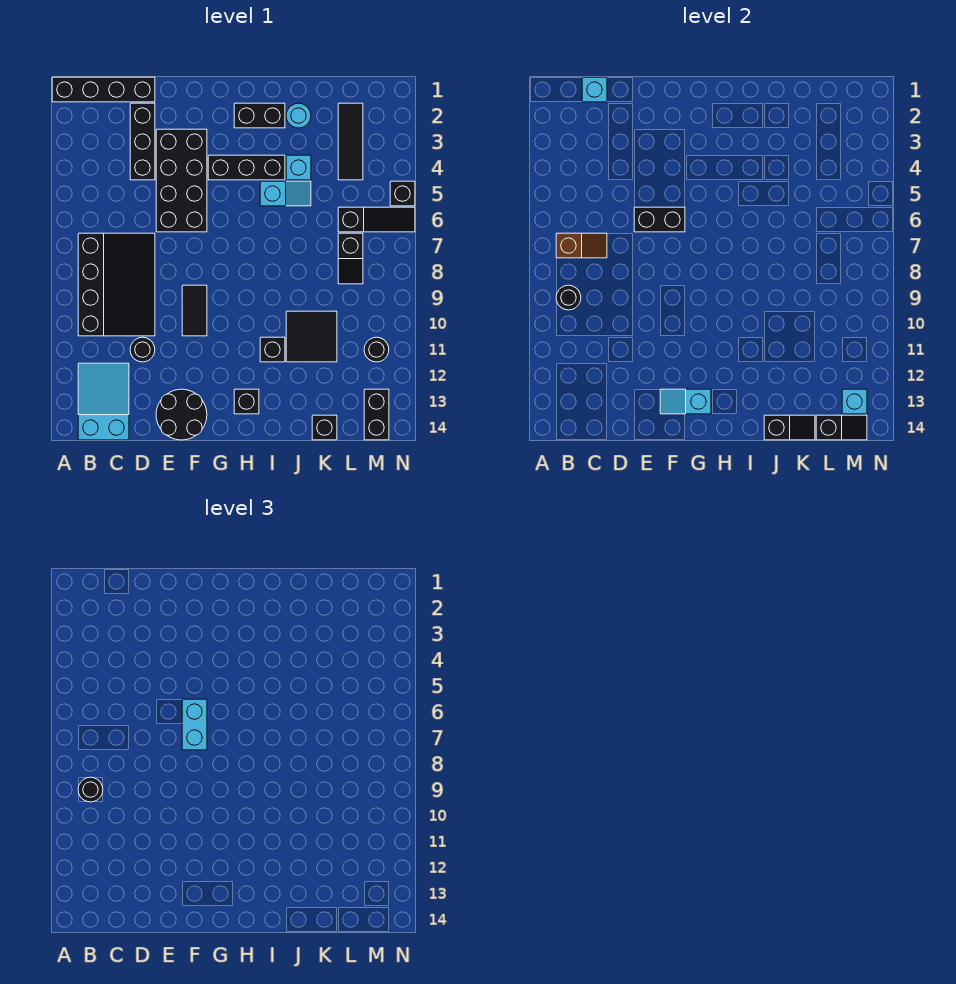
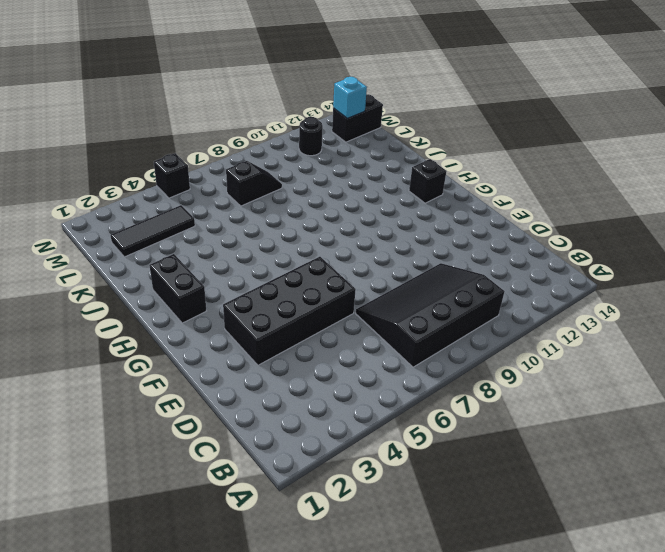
none -> black brick A1:D1 level 1
none -> cyan slope B12:C14 level 1 top 14
none -> black brick D2:D4 level 1
none -> black round brick D11 level 1

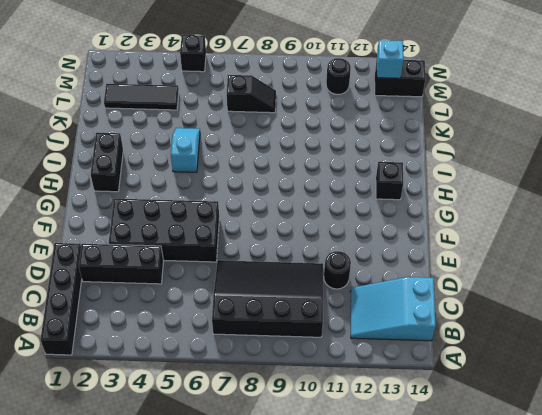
none -> black round brick E13:F14 level 1
none -> black tile F9:F10 level 1
none -> black brick G4:I4 level 1
none -> black brick I11 level 1

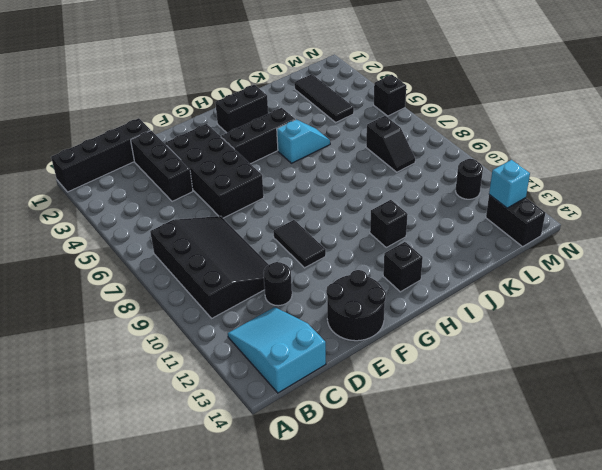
none -> cyan round brick J2 level 1
none -> cyan brick J4 level 1
none -> black tile J10:K11 level 1
none -> black brick K14 level 1

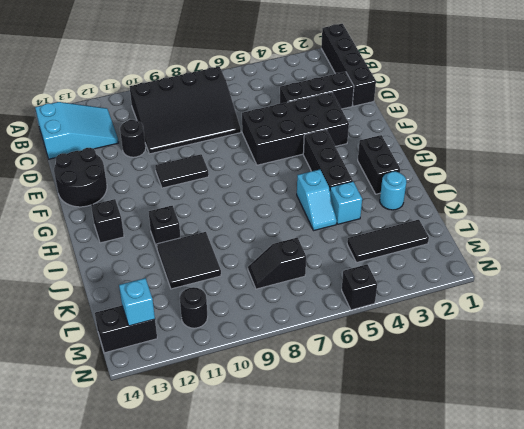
none -> black brick K14 level 1
none -> black slope L6:N6 level 1 top L
none -> brown slope B7:C7 level 2 top B
none -> black round brick B9 level 2

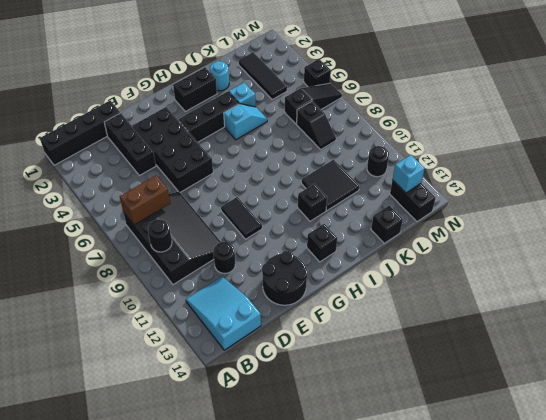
brown brick B7:C7 level 2 -> brown slope B7:C7 level 2 top B
none -> cyan brick C1 level 2
none -> black brick E6:F6 level 2
none -> cyan slope F13:G13 level 2 top G
none -> black slope J14:K14 level 2 top J

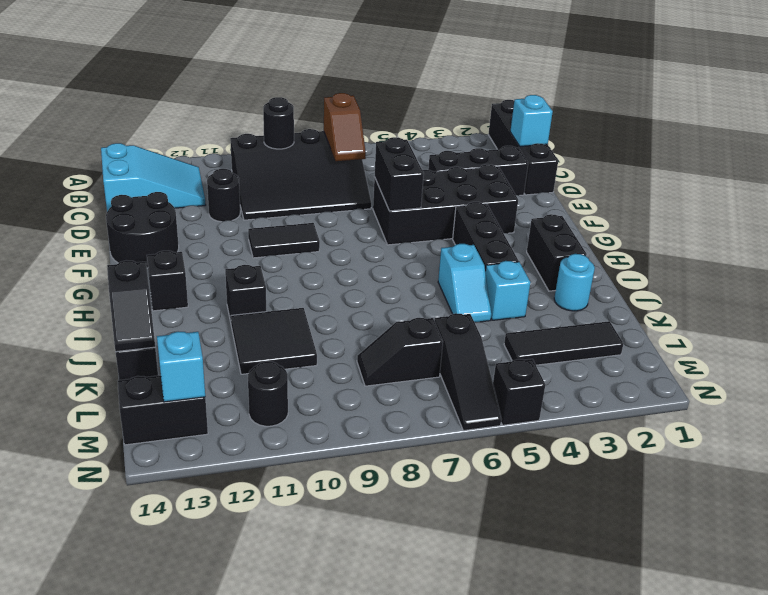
none -> cyan slope F13:G13 level 2 top G
none -> black slope L14:M14 level 2 top L
none -> black round brick B9 level 3
none -> cyan brick F6:F7 level 3

